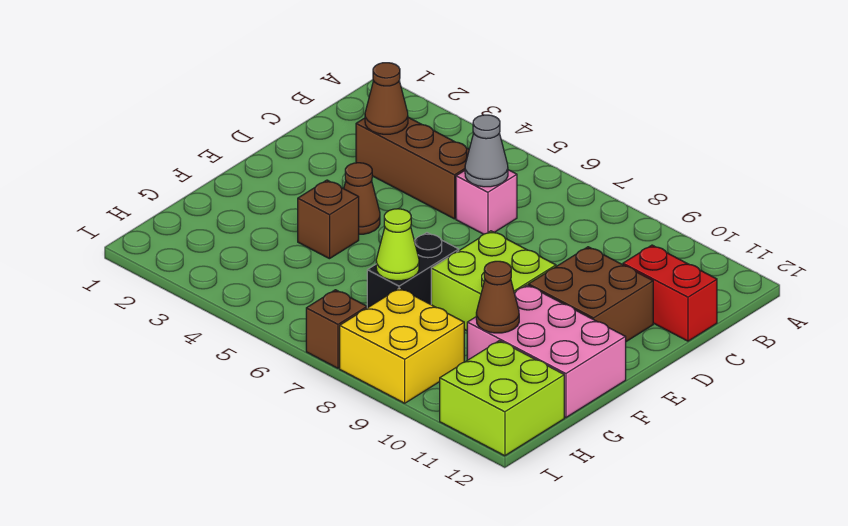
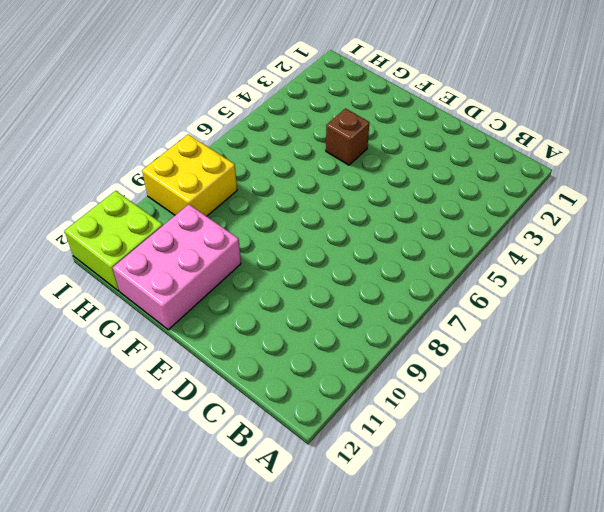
none -> brown brick C3:C5 level 1
none -> pink brick C6 level 1
none -> red brick C11:C12 level 1

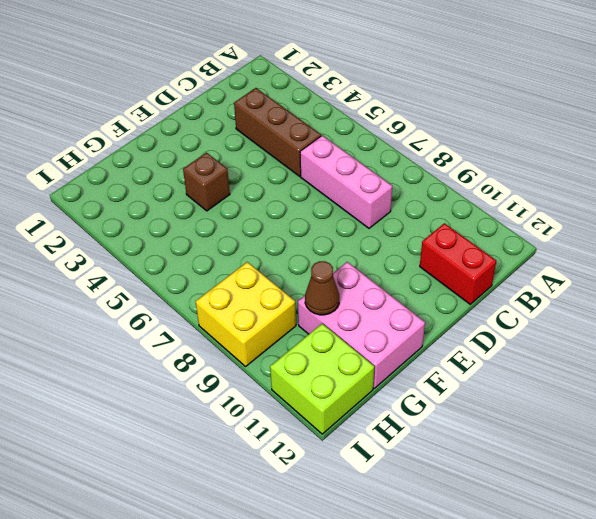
pink brick C6:C8 level 1 -> pink brick C6 level 1
none -> brown brick D10:E11 level 1
none -> brown cone E4 level 1
none -> lime brick E8:F9 level 1

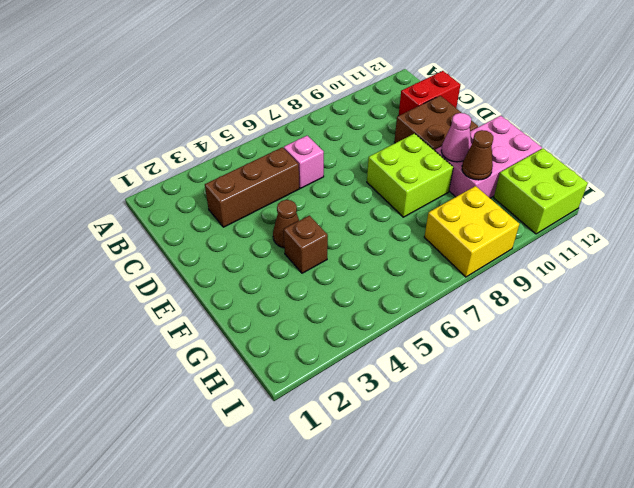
pink cone F10 level 2 -> none
none -> black brick F7:G7 level 1
none -> brown brick I7 level 1
none -> brown cone C3 level 2

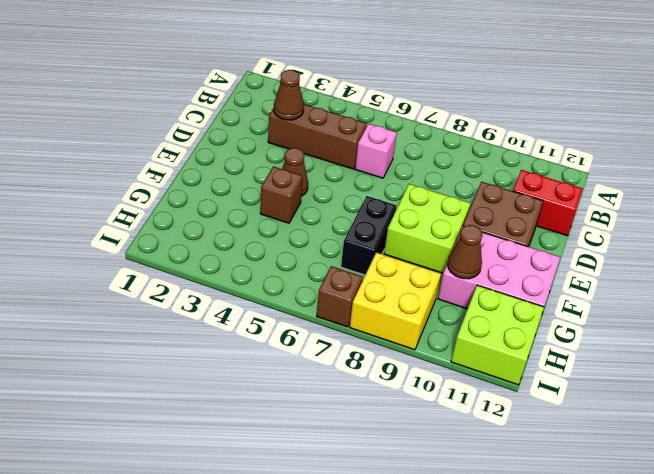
none -> grey cone C6 level 2
none -> lime cone G7 level 2

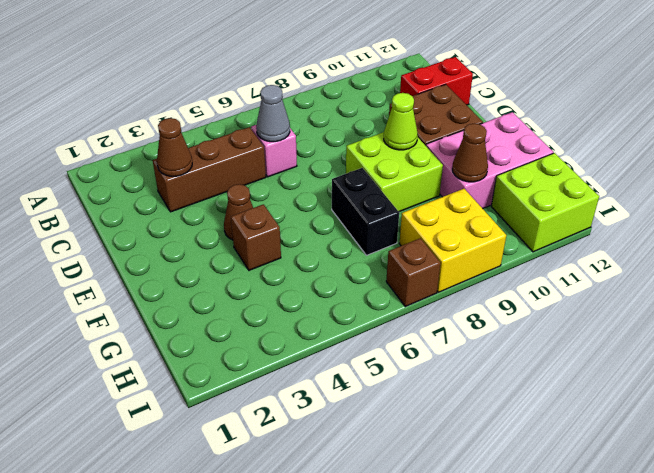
lime cone E9 level 2 -> lime cone G7 level 2

